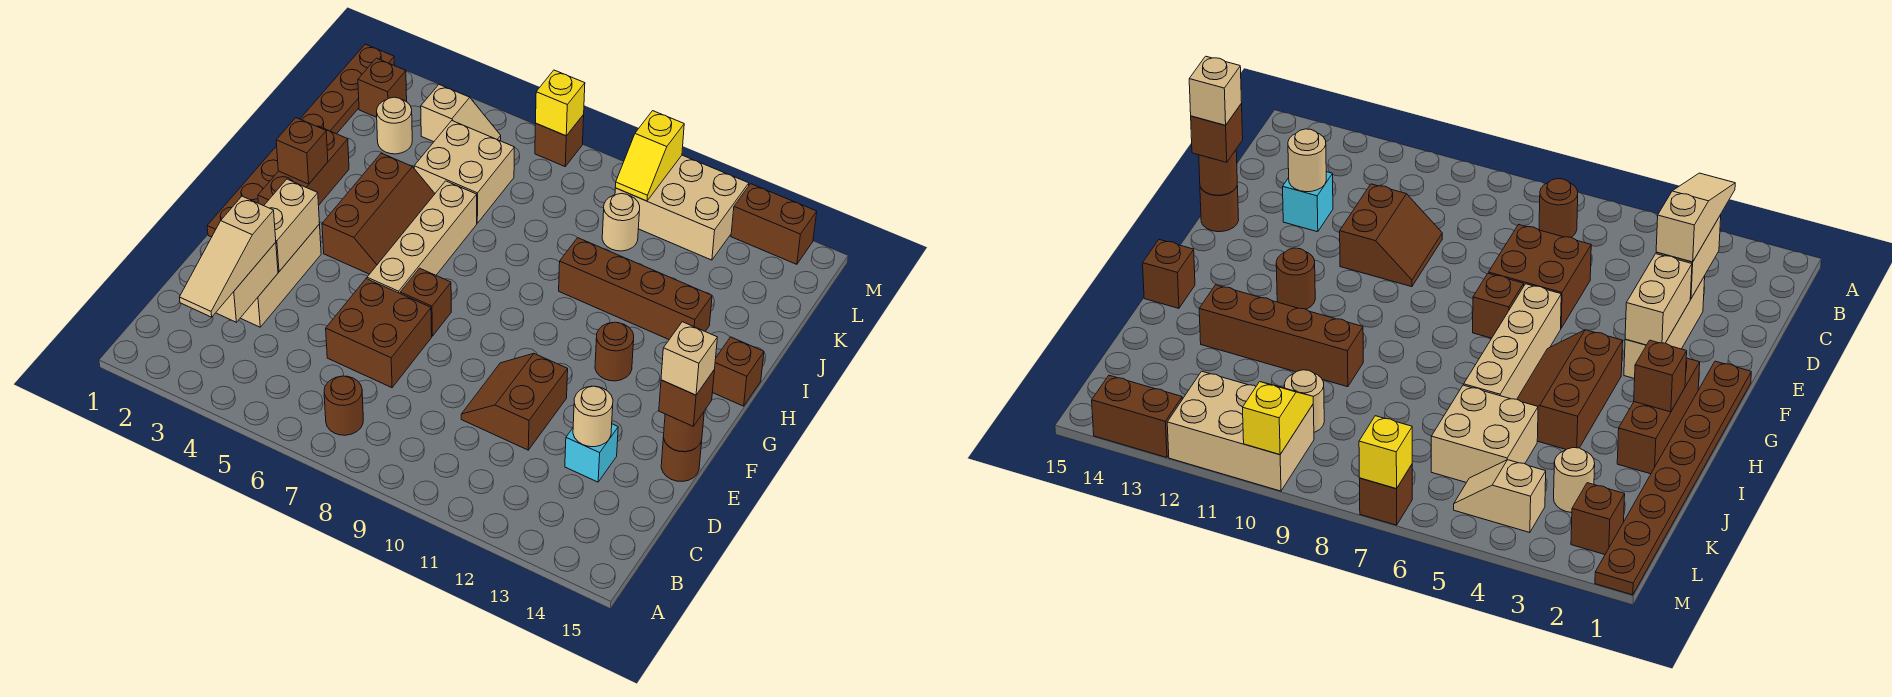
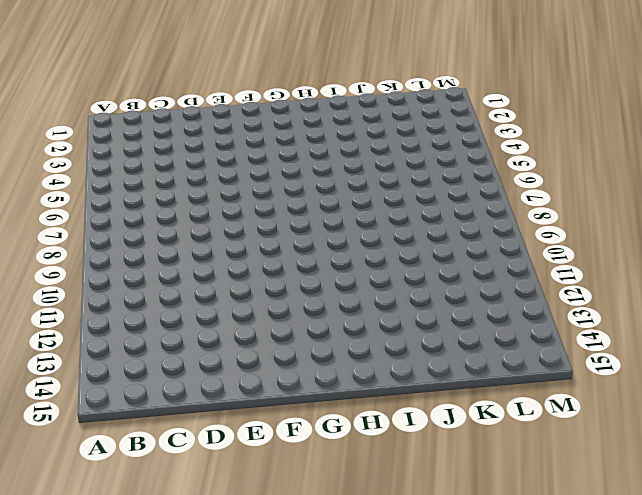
none -> brown round brick B7 level 1
none -> tan brick D3:F3 level 1
none -> brown brick D6:E7 level 1
none -> brown slope D10:E11 level 1 top 11

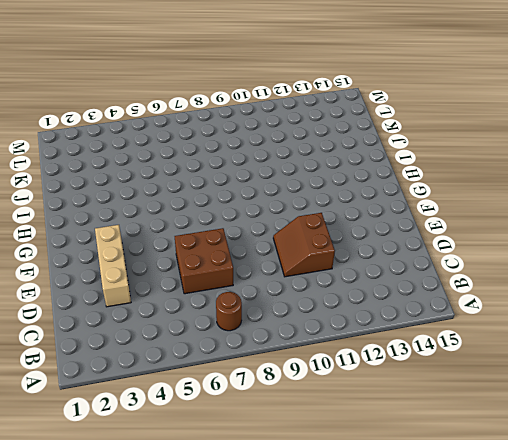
none -> cyan brick D13 level 1
none -> brown round brick E15 level 1
none -> brown plate F1:M1 level 1
none -> tan brick F6:I6 level 1

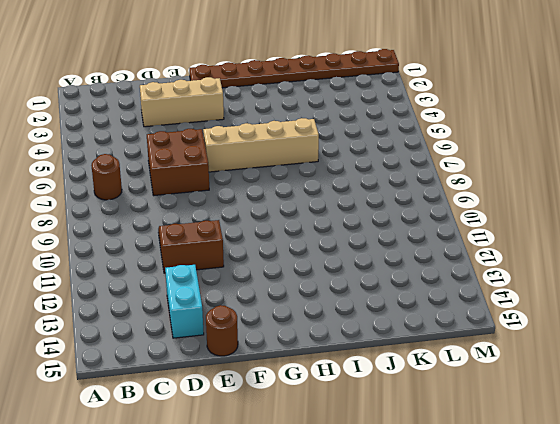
cyan brick D13:D14 level 1 -> cyan brick D13 level 1
none -> brown brick F7 level 1
none -> brown brick G2:I2 level 1
none -> brown slope G4:I5 level 1 top 4
none -> brown round brick G12 level 1

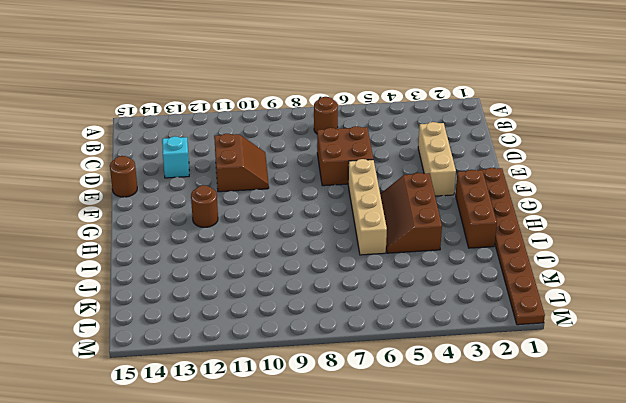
none -> brown brick F7 level 1
none -> brown brick H15 level 1
none -> brown brick I10:I13 level 1
none -> tan brick J5:K6 level 1

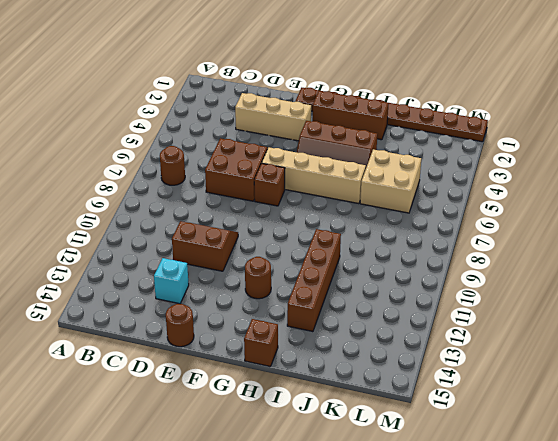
none -> tan round brick K3 level 1
none -> tan round brick K10 level 1
none -> brown brick L2 level 1
none -> tan slope L4:L5 level 1 top 4

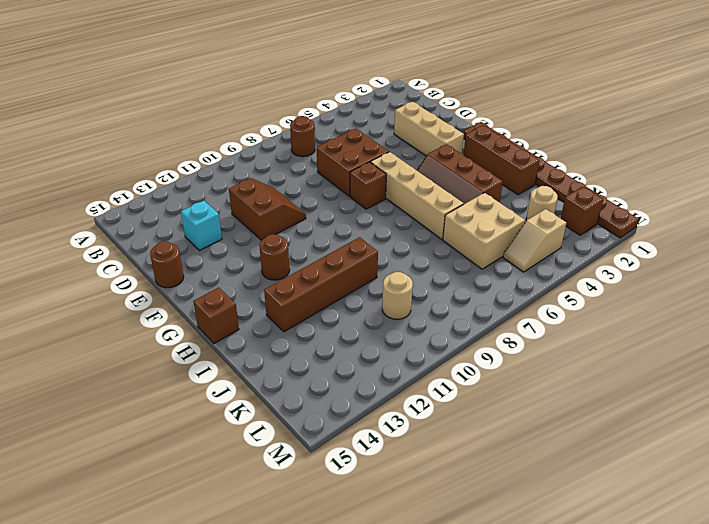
none -> tan brick L10:M12 level 1
none -> brown brick M7 level 1
none -> brown brick M13:M14 level 1
none -> tan brick C3:D3 level 2

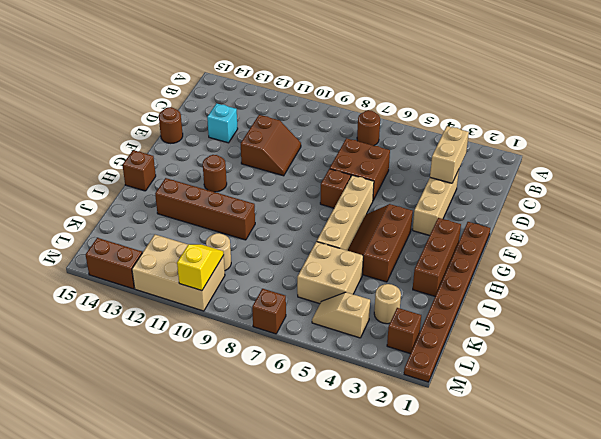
none -> tan round brick D13 level 2
none -> tan brick E3:F3 level 2
none -> brown round brick E15 level 2
none -> brown brick H2 level 2

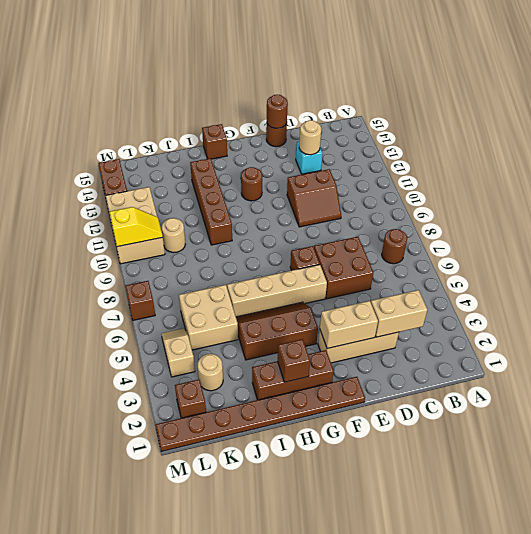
none -> yellow brick M7 level 2
none -> tan slope B3:D3 level 3 top D
none -> brown brick E15 level 3
none -> tan brick E15 level 4

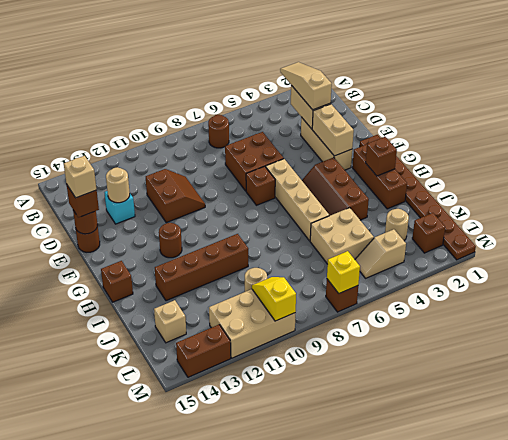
tan brick K14 level 1 -> none

